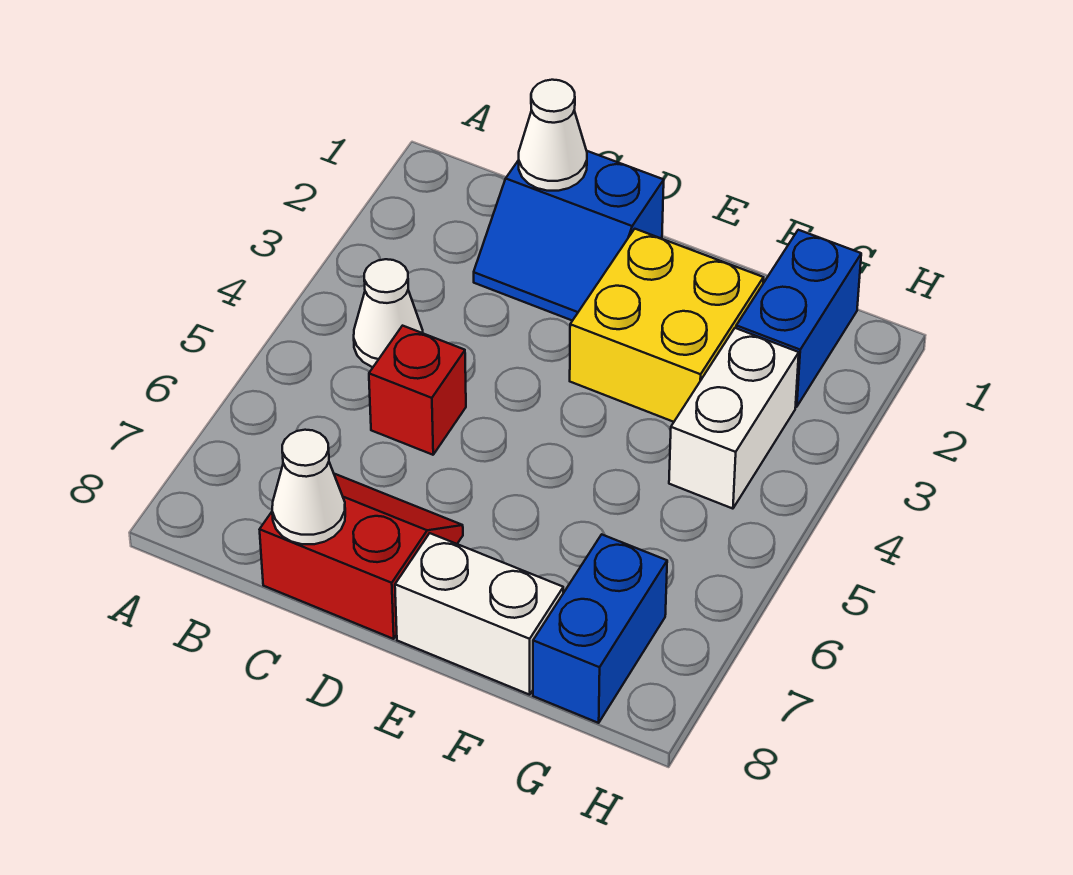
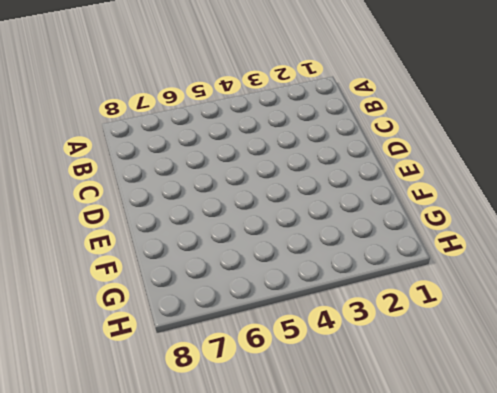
none -> white cone B4 level 1
none -> blue slope C1:D2 level 1 top 1

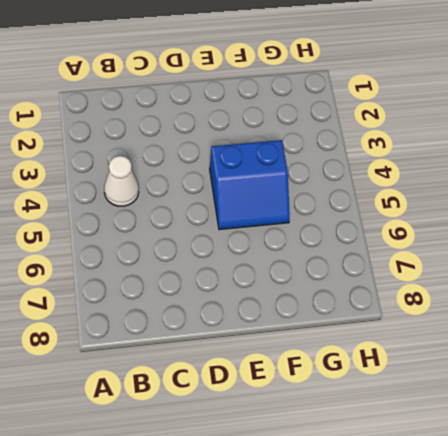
blue slope E4:F5 level 1 top 4 -> blue slope C1:D2 level 1 top 1
none -> red brick C5 level 1
none -> red slope C7:D8 level 1 top 8

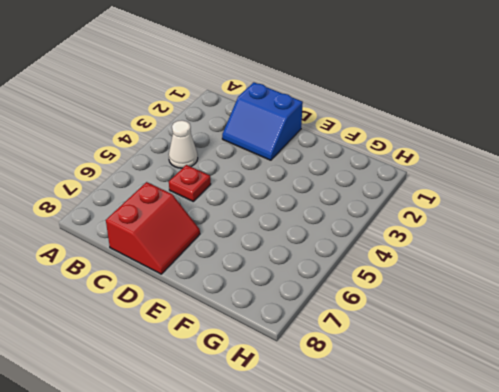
red plate C5 level 1 -> red brick C5 level 1
red slope C7:D8 level 1 top C -> red slope C7:D8 level 1 top 8
none -> yellow brick E2:F3 level 1
none -> white brick E8:F8 level 1

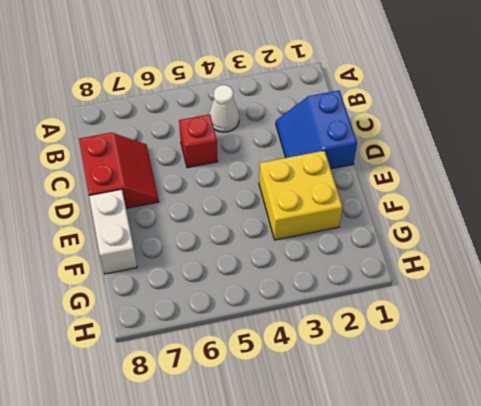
none -> blue brick G1:G2 level 1
none -> white brick G3:G4 level 1

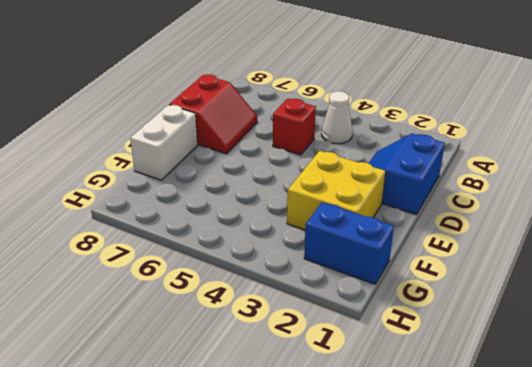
none -> white brick G3:G4 level 1
none -> blue brick G7:G8 level 1

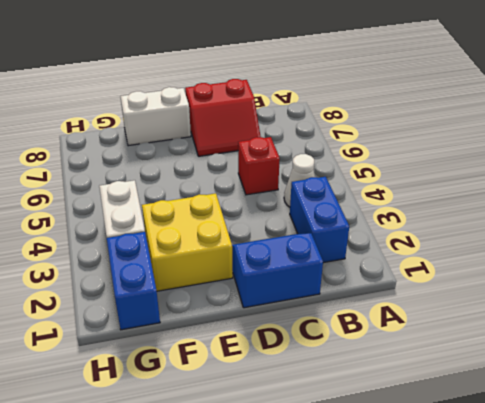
blue brick B2:B3 level 1 -> blue brick G7:G8 level 1
none -> white cone C1 level 2
none -> white cone C8 level 2

